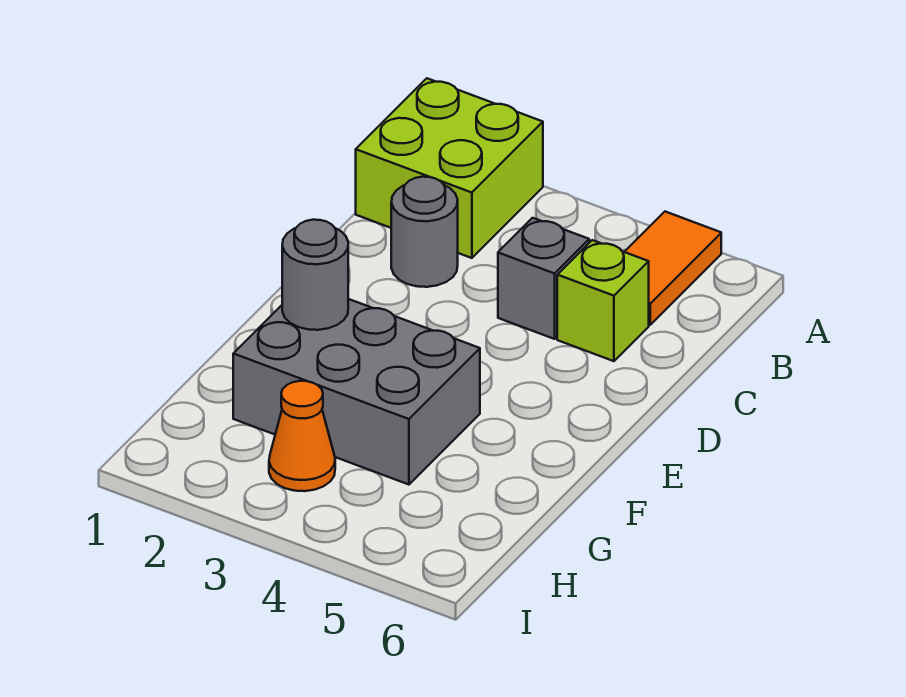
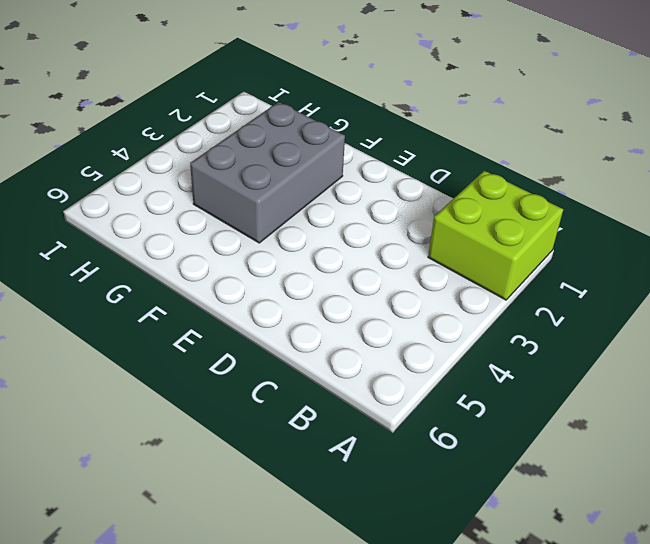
none -> orange tile A5:B5 level 1
none -> grey round brick C2 level 1

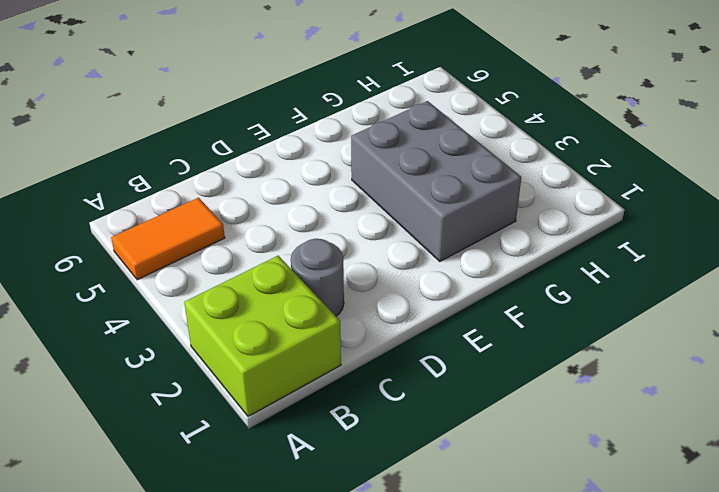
none -> grey brick C4 level 1
none -> lime brick C5 level 1

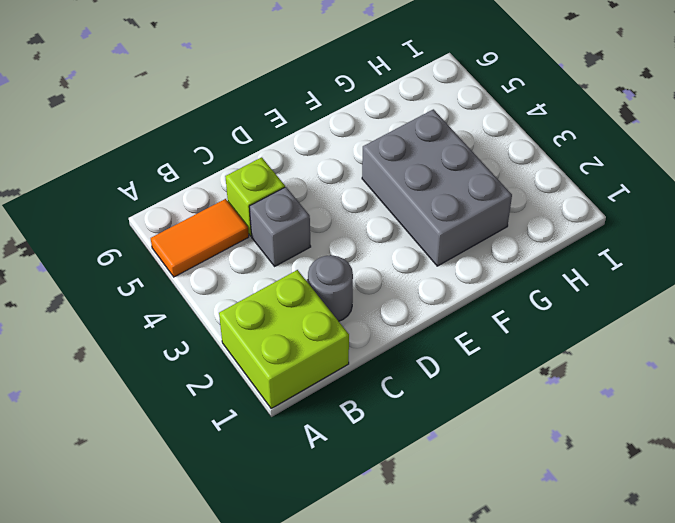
none -> orange cone H3 level 1
none -> grey round brick F2 level 2

